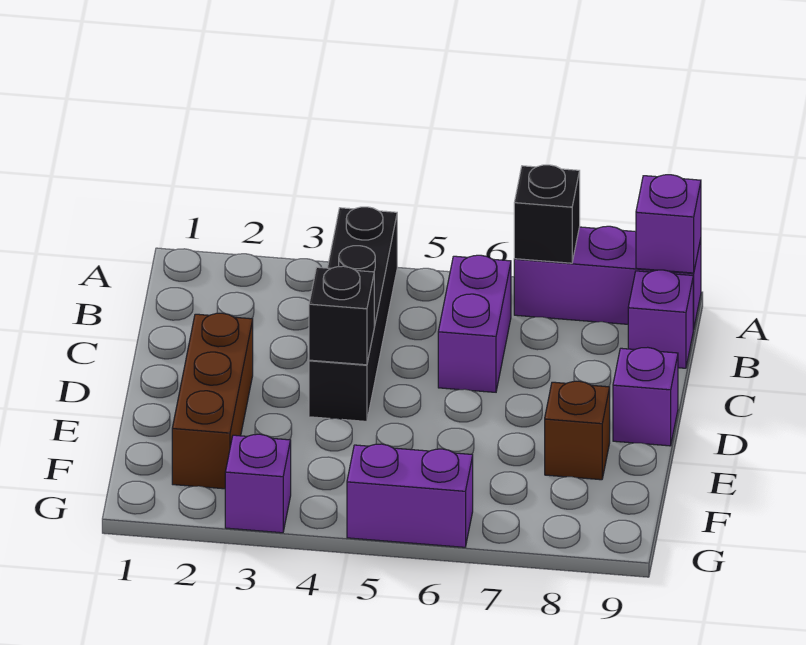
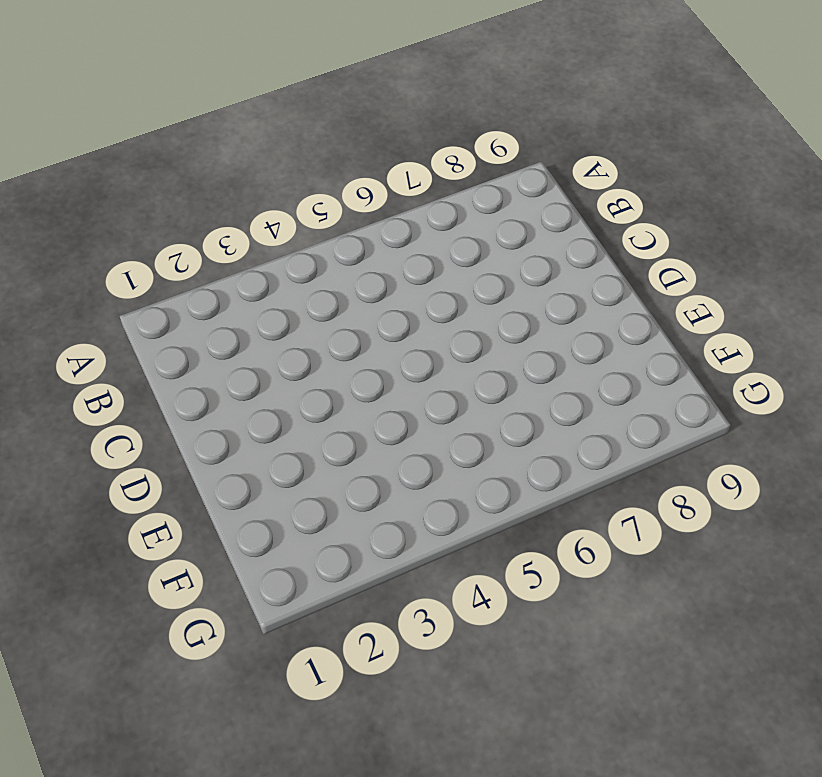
none -> black brick A4:D4 level 1
none -> purple brick A7:A9 level 1
none -> purple brick B6:C6 level 1

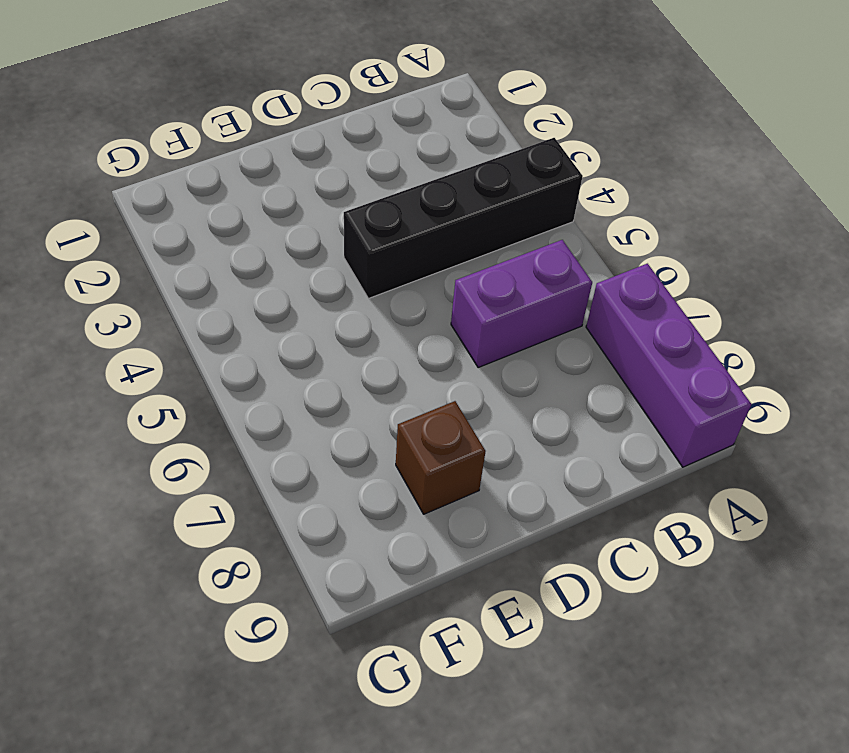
none -> purple brick B9 level 1
none -> brown brick D2:F2 level 1
none -> purple brick D9 level 1

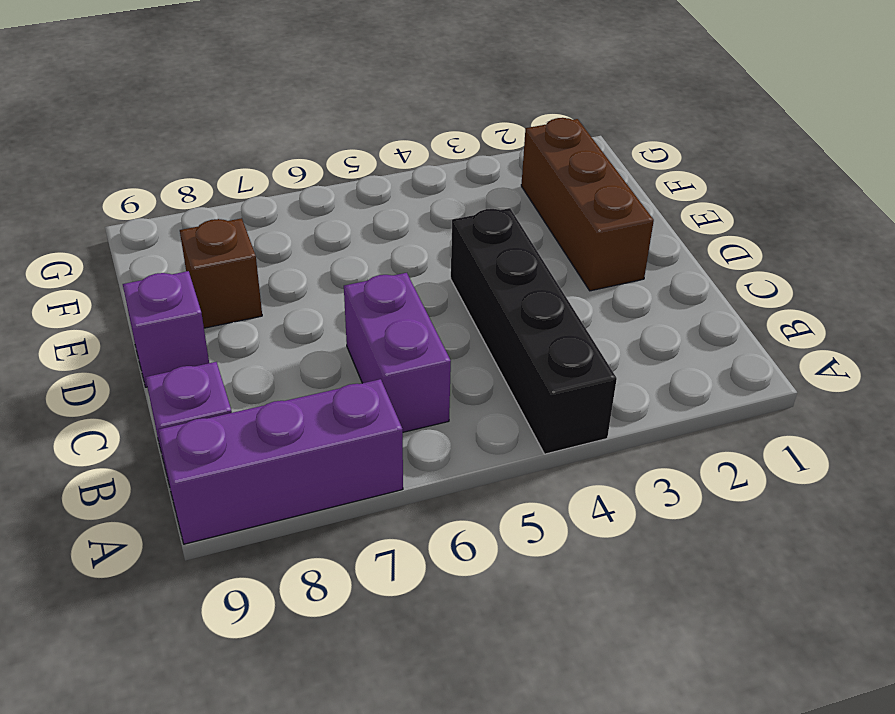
none -> purple brick G3 level 1
none -> purple brick G5:G6 level 1
none -> black brick A7 level 2

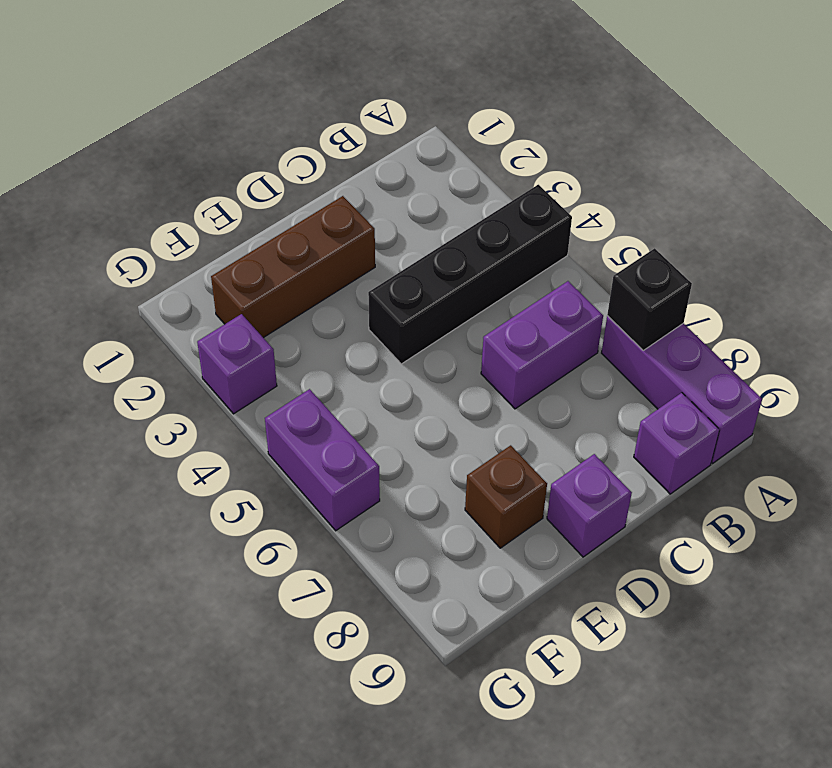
none -> purple brick A9 level 2
none -> black brick D4 level 2

